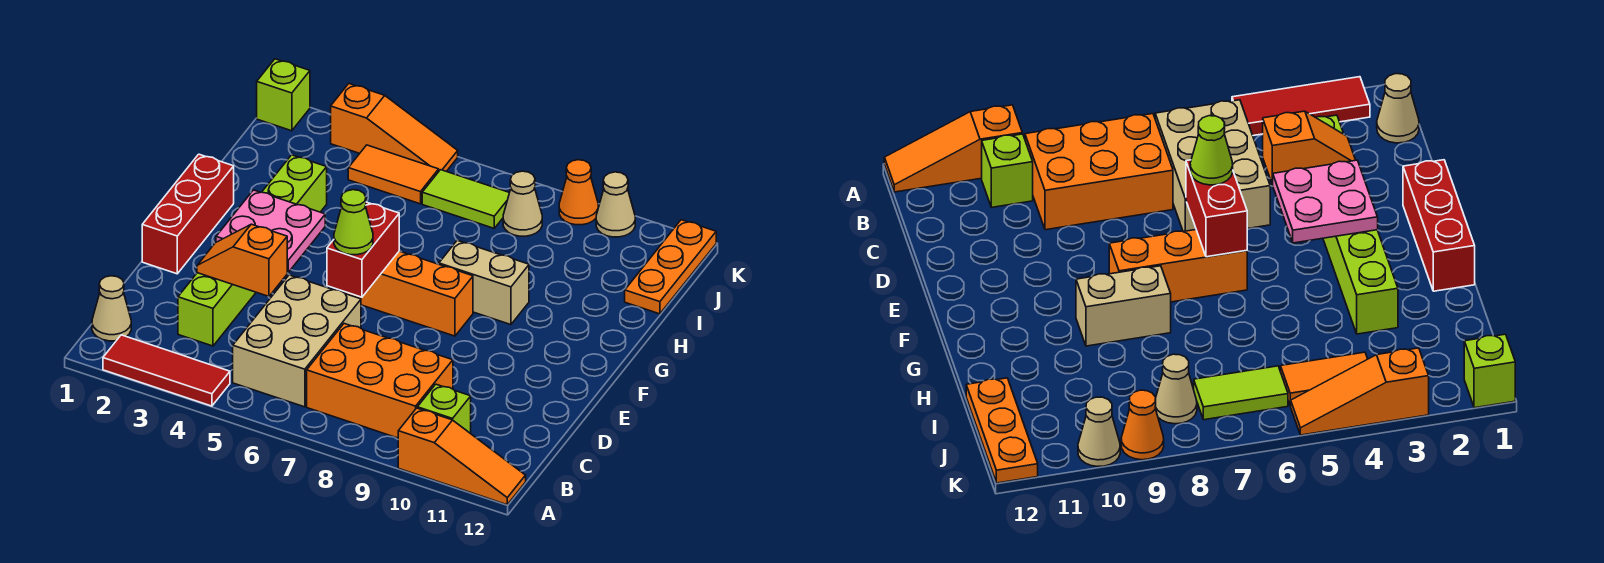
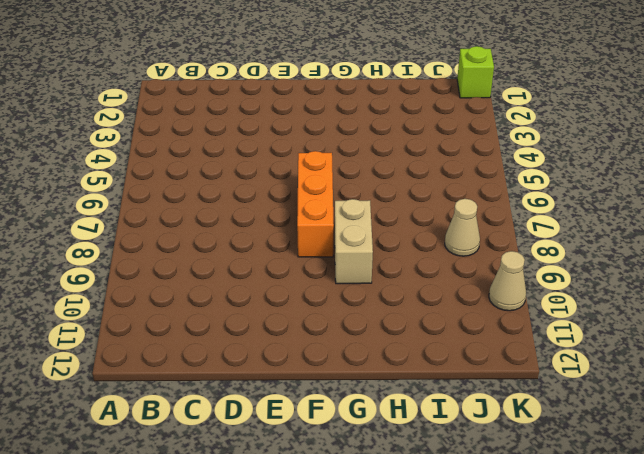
none -> red tile A2:A4 level 1
none -> orange slope A10:A12 level 1 top 10
none -> tan cone B1 level 1

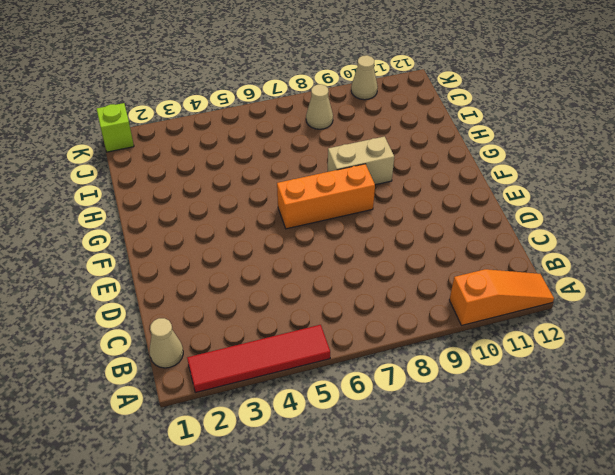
red tile A2:A5 level 1 -> red tile A2:A4 level 1
none -> tan brick B5:D6 level 1
none -> orange brick B7:C9 level 1
none -> lime brick B10 level 1

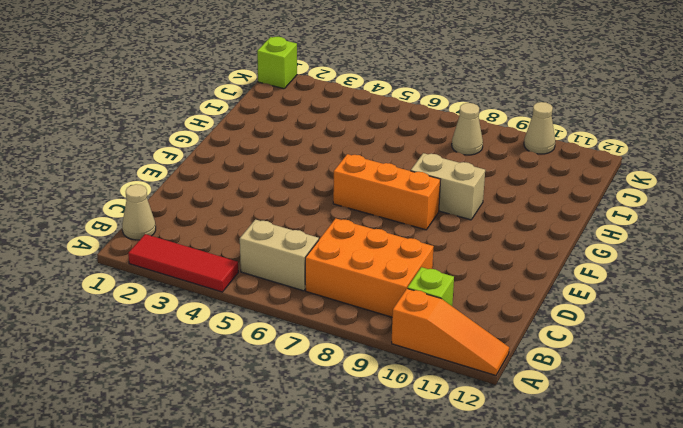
tan brick B5:B6 level 1 -> tan brick B5:D6 level 1
none -> lime brick C3:H3 level 1
none -> red brick E1:G1 level 1
none -> orange plate I12:K12 level 1

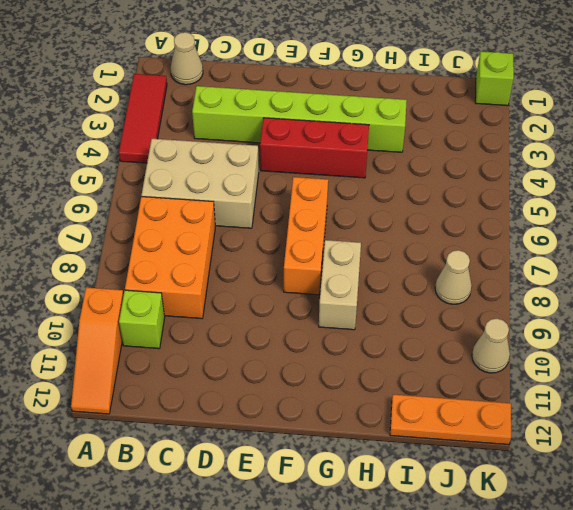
red brick E4:G4 level 1 -> red brick E1:G1 level 1
none -> orange tile J4:J5 level 1
none -> lime tile J6:J7 level 1
none -> orange slope K3:K5 level 1 top 3

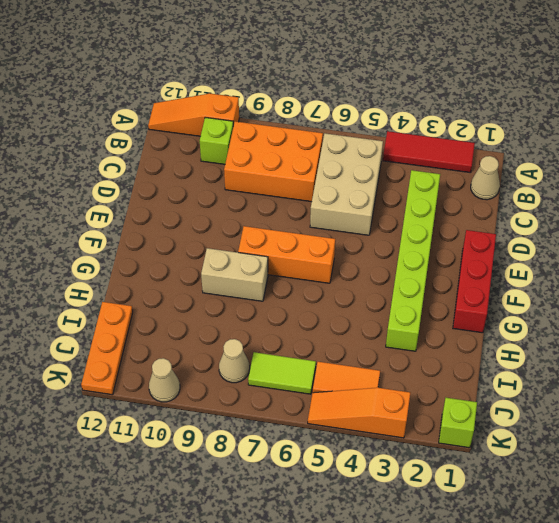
none -> orange cone K9 level 1
none -> orange slope D3:D4 level 2 top 4
none -> pink plate E3:F4 level 2

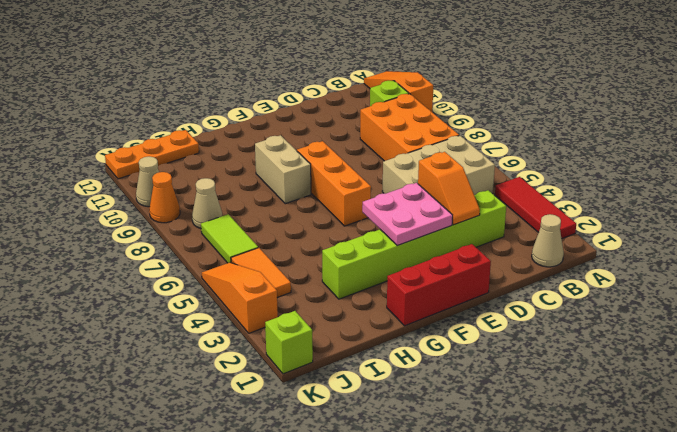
none -> red brick E6:F6 level 2
none -> lime cone E6 level 3

